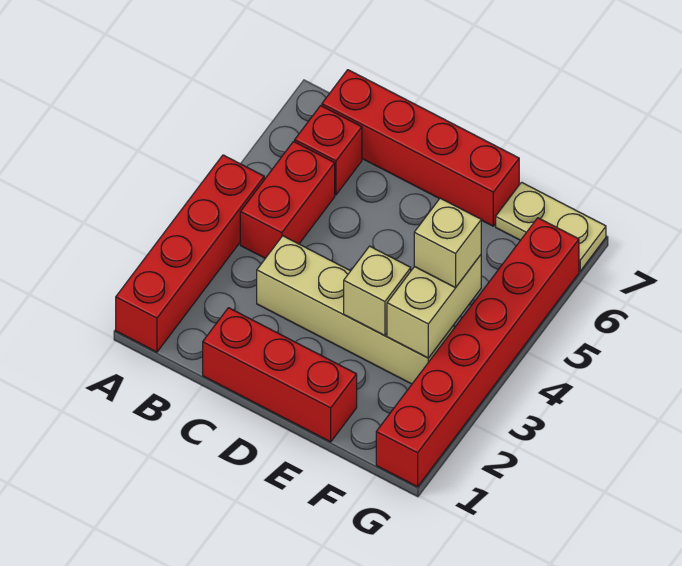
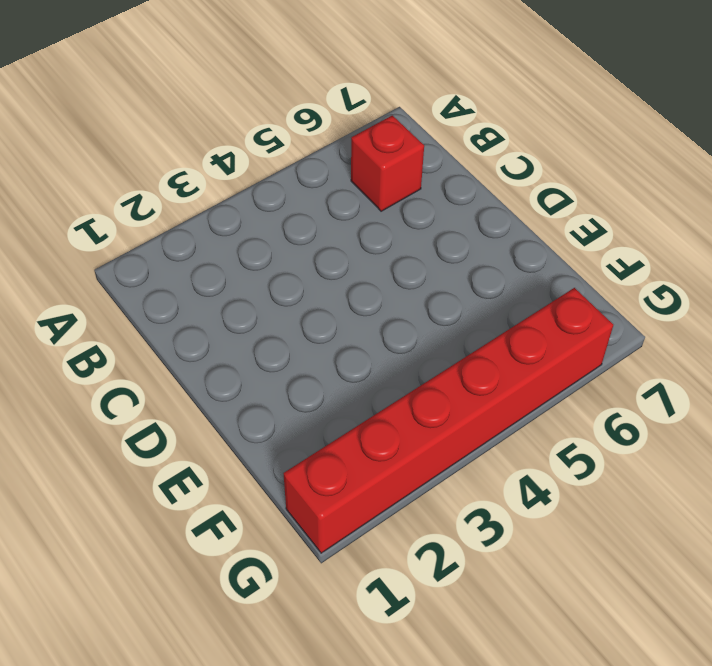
none -> red brick A1:A4 level 1
none -> red brick B4:B5 level 1

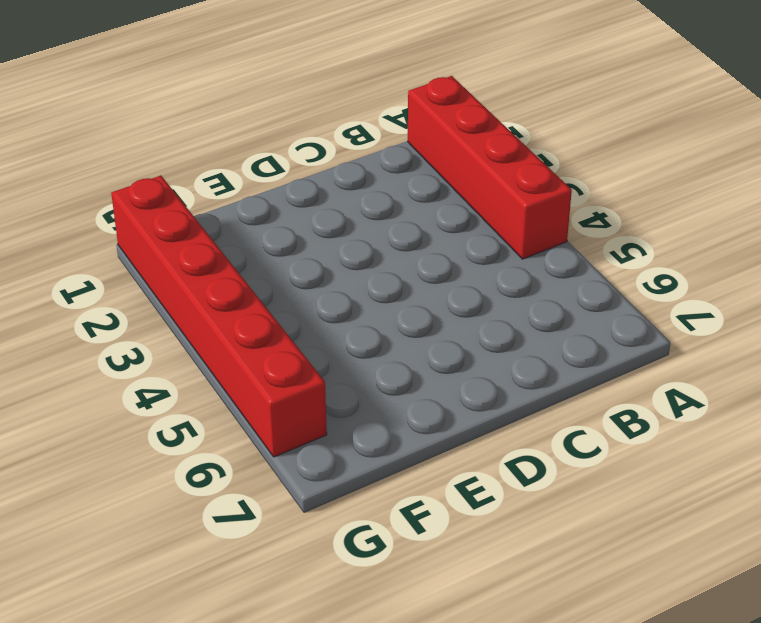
none -> red brick B4:B5 level 1
none -> red brick B6 level 1

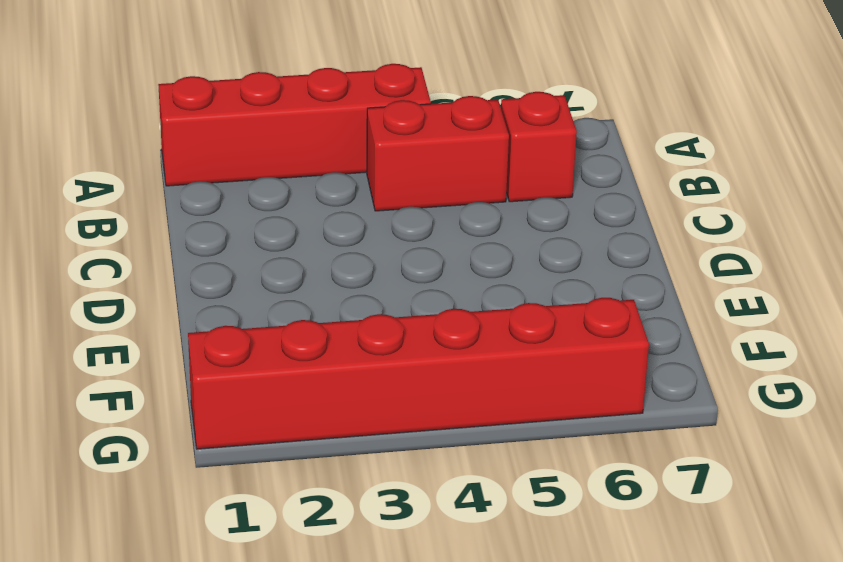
none -> red brick B7:E7 level 1
none -> red brick C1:E1 level 1

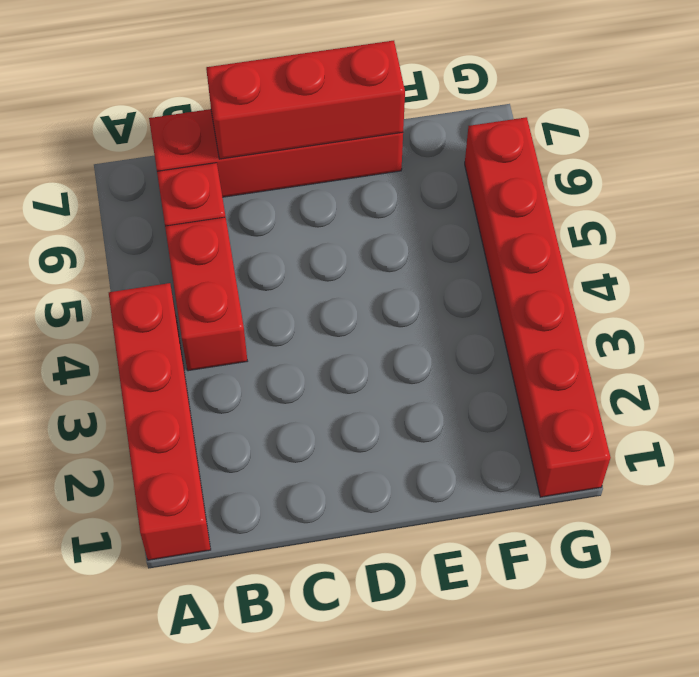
red brick C7:E7 level 2 -> red brick C1:E1 level 1
none -> tan brick C3:F3 level 1
none -> tan plate F7:G7 level 1

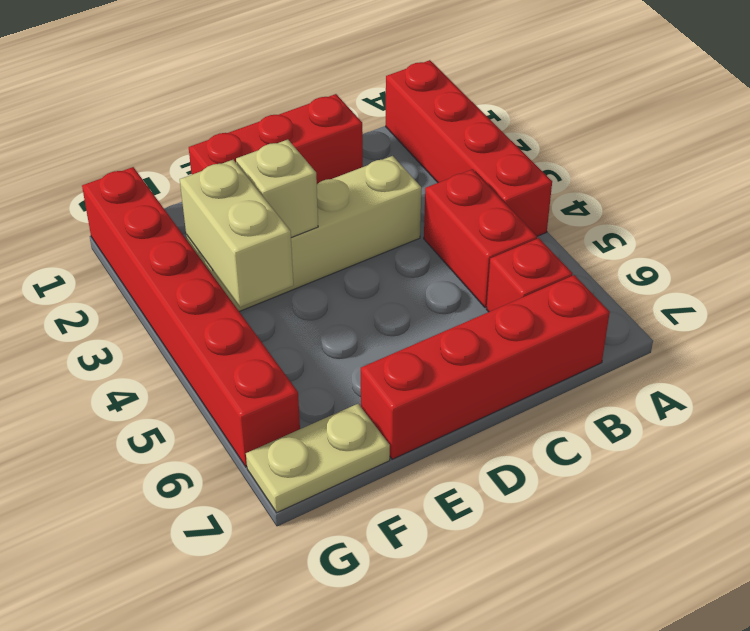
none -> tan brick F4 level 3

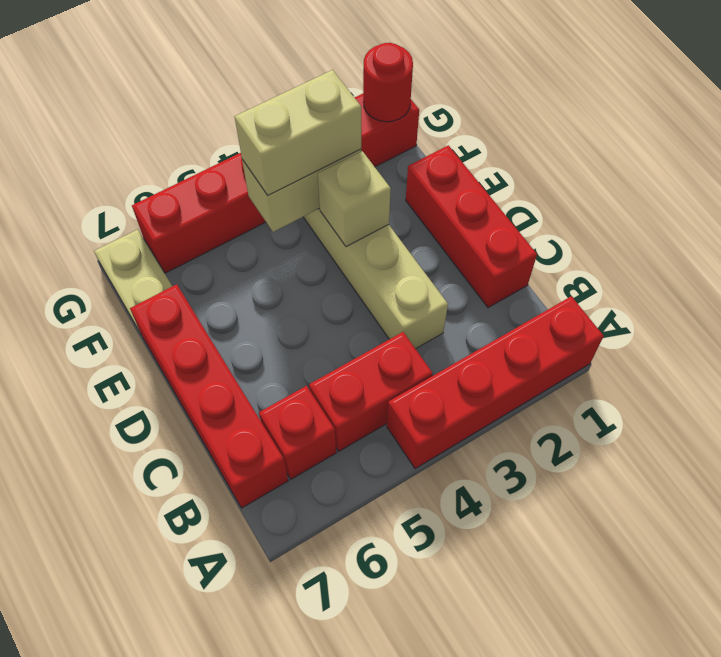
tan brick F3:F4 level 3 -> tan brick F4 level 3
red round brick G1 level 2 -> none

